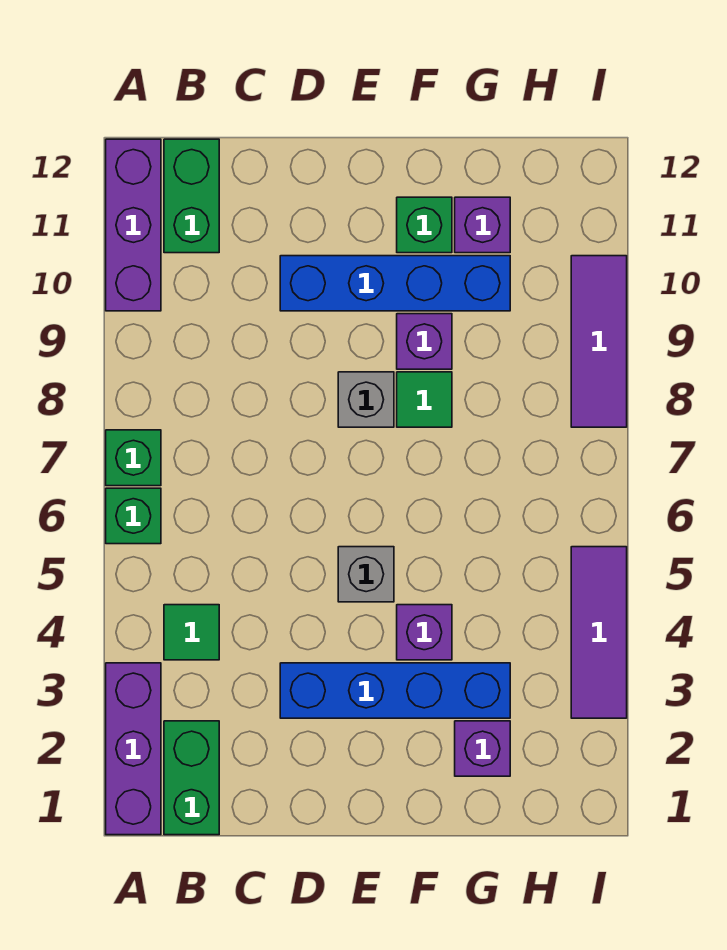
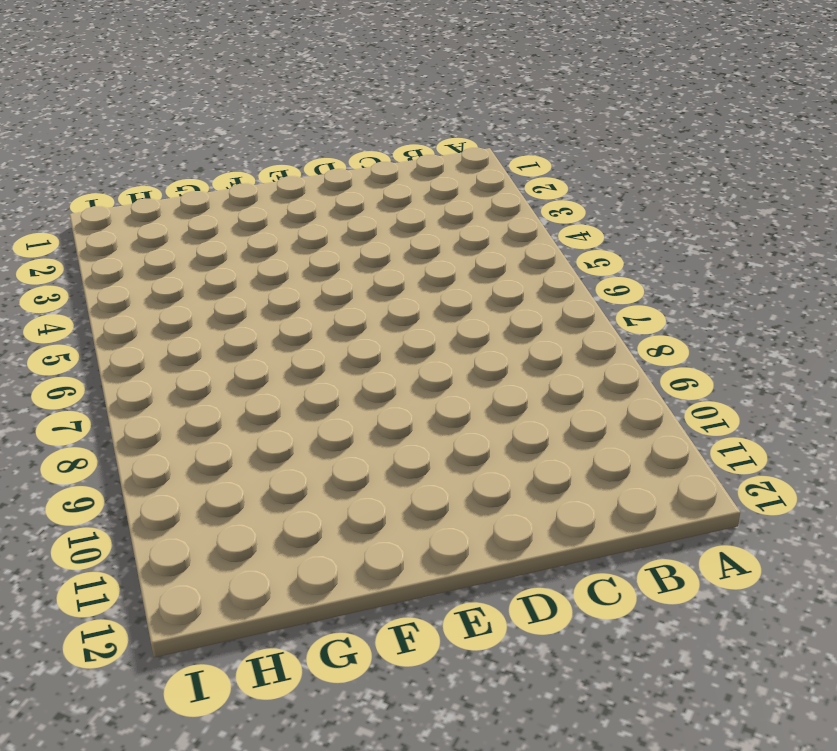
none -> purple brick A1:A3 level 1
none -> green brick A6 level 1
none -> green brick A7 level 1

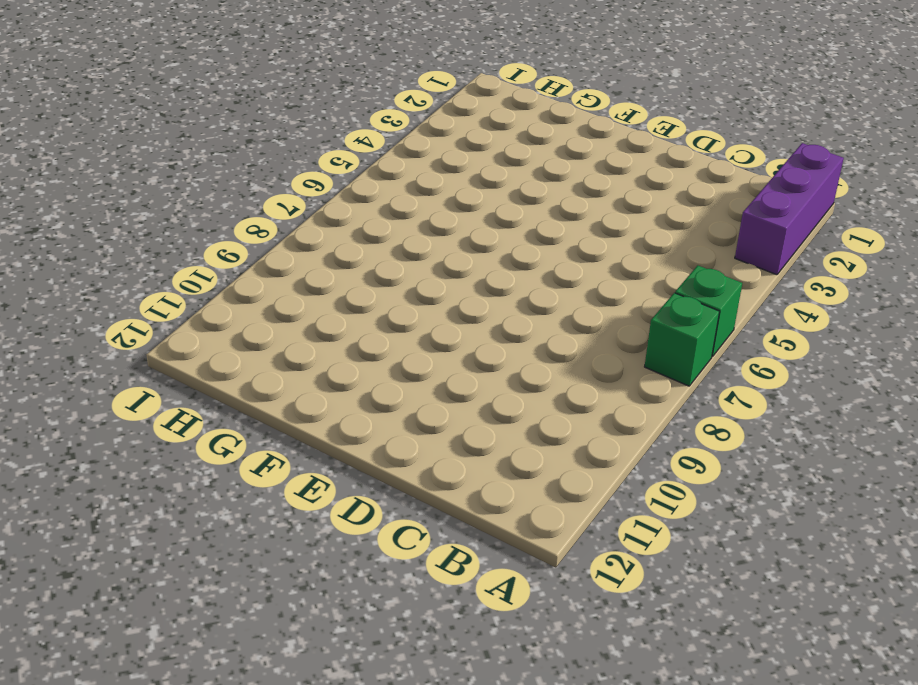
none -> purple brick A10:A12 level 1
none -> green brick B1:B2 level 1
none -> green tile B4 level 1

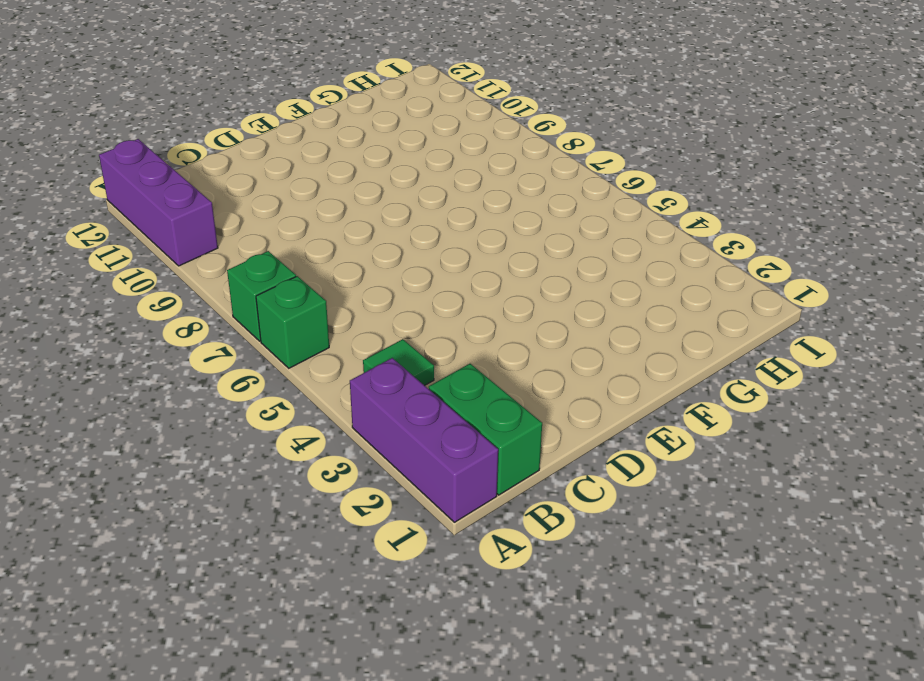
none -> green brick B11:B12 level 1
none -> blue brick D3:G3 level 1
none -> blue brick D10:G10 level 1

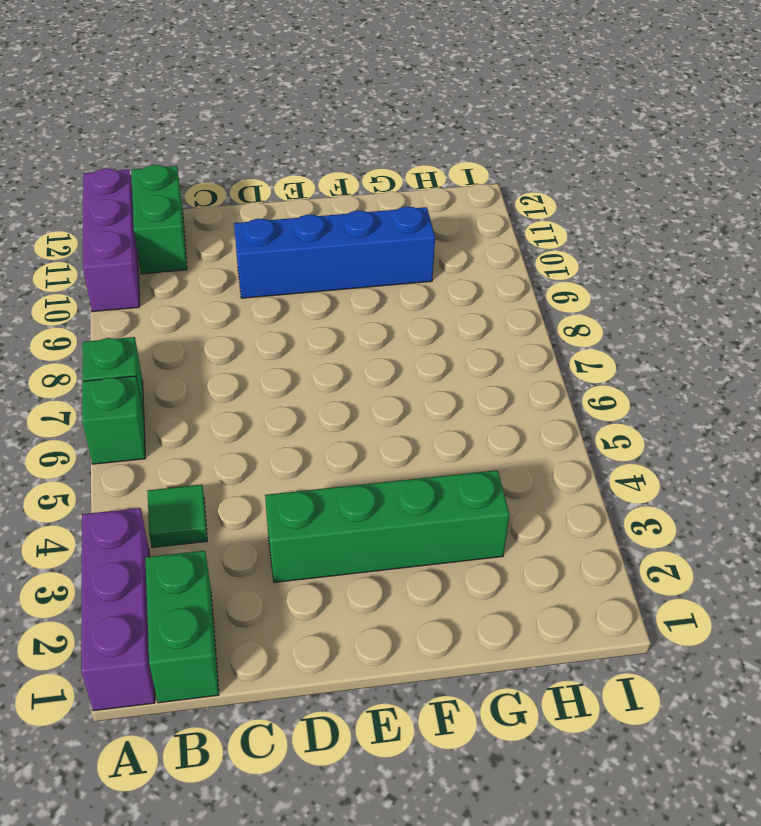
green brick D3:G3 level 1 -> blue brick D3:G3 level 1
none -> grey brick E5 level 1
none -> grey brick E8 level 1
none -> purple brick F4 level 1

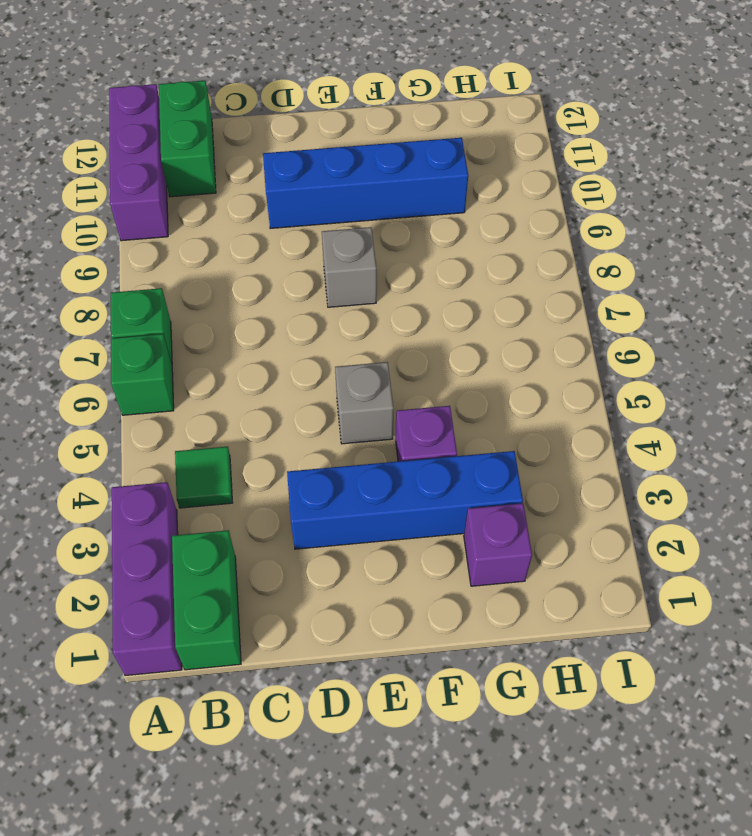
none -> green tile F8 level 1
none -> purple brick F9 level 1
none -> green brick F11 level 1

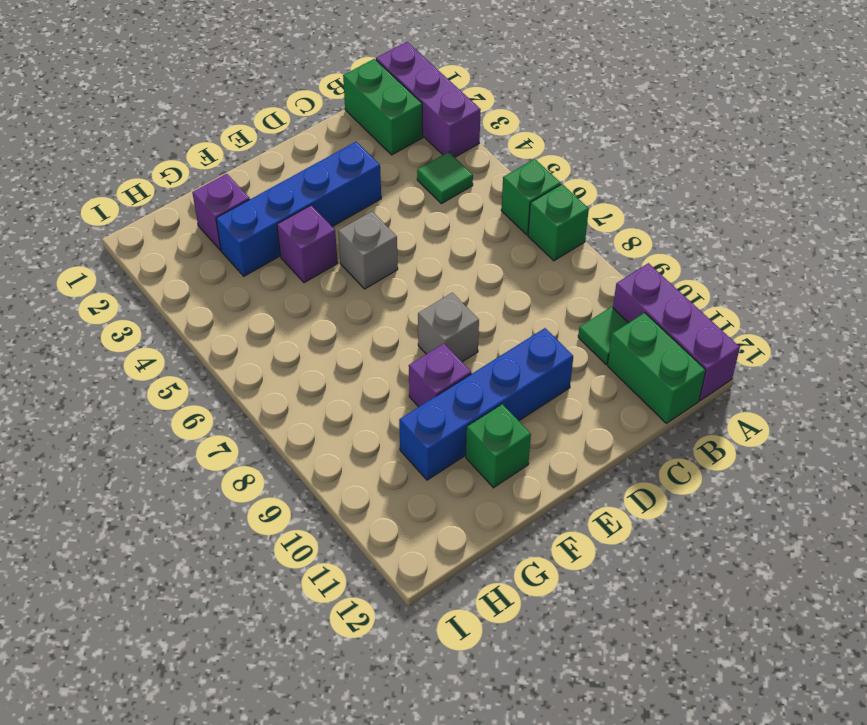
green tile B10 level 1 -> green tile F8 level 1
none -> purple brick G11 level 1
none -> purple tile I3:I5 level 1
none -> purple tile I8:I10 level 1

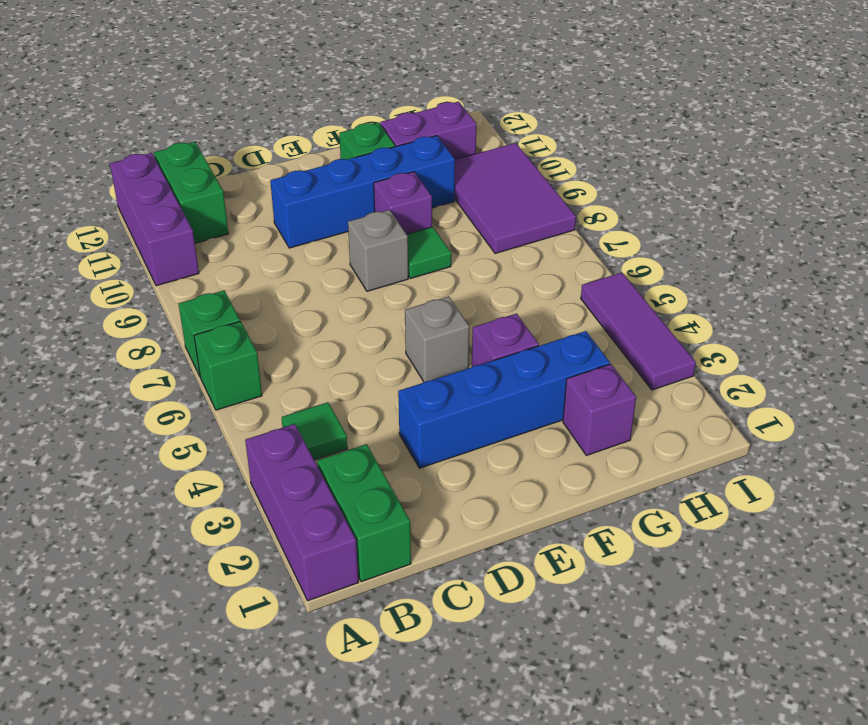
purple brick G11:H11 level 1 -> purple brick G11 level 1
purple tile H8:I10 level 1 -> purple tile I8:I10 level 1

